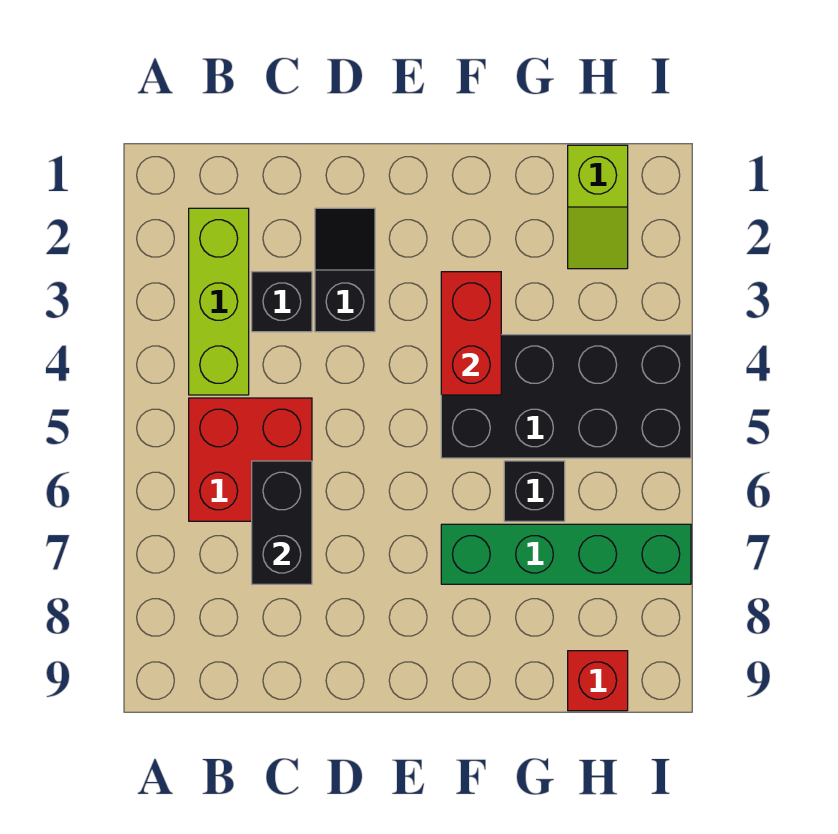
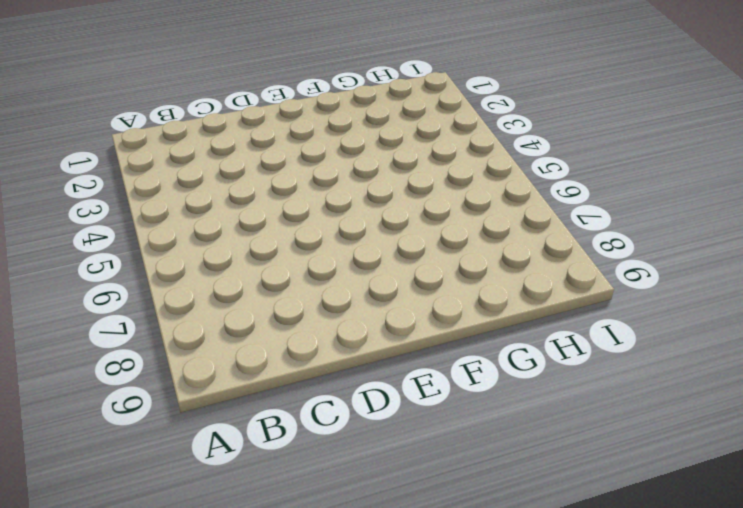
none -> lime brick B2:B4 level 1
none -> red brick B5:C6 level 1

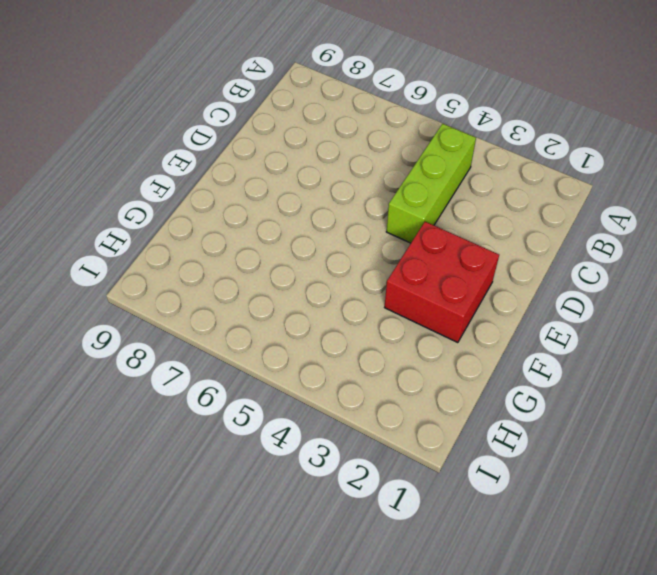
lime brick B4:D4 level 1 -> lime brick B2:B4 level 1
red brick E2:F3 level 1 -> red brick B5:C6 level 1
none -> black brick C3 level 1
none -> black slope D2:D3 level 1 top 3

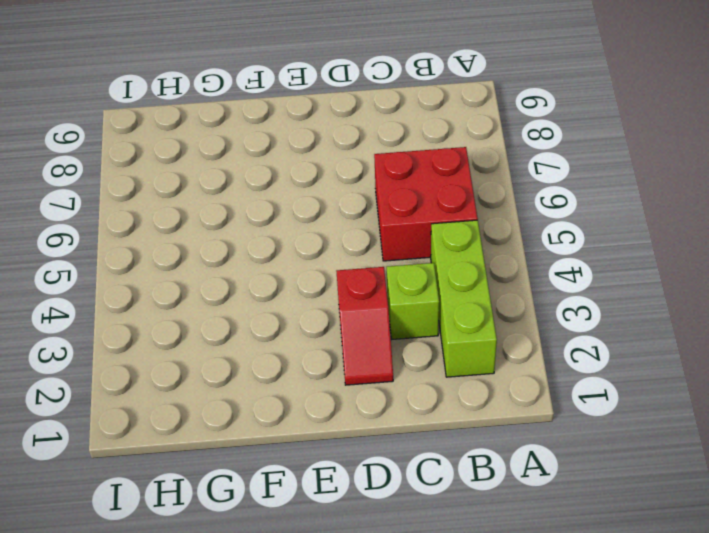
lime brick C3 level 1 -> black brick C3 level 1
red slope D2:D3 level 1 top 3 -> black slope D2:D3 level 1 top 3
none -> black brick F4:I5 level 1
none -> green brick F7:I7 level 1

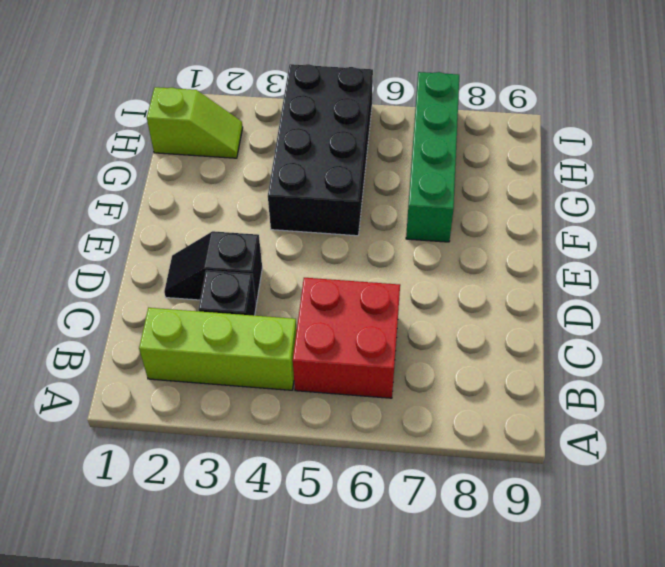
none -> black brick G6 level 1
none -> red brick H9 level 1

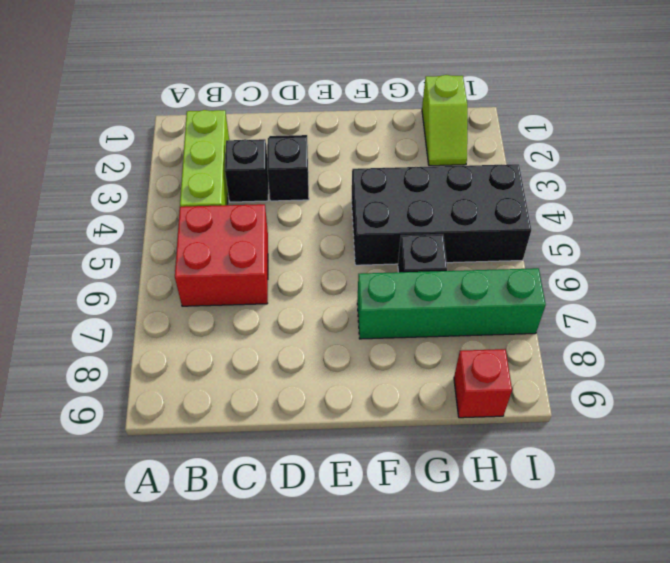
none -> black brick C6:C7 level 2
none -> red brick F3:F4 level 2

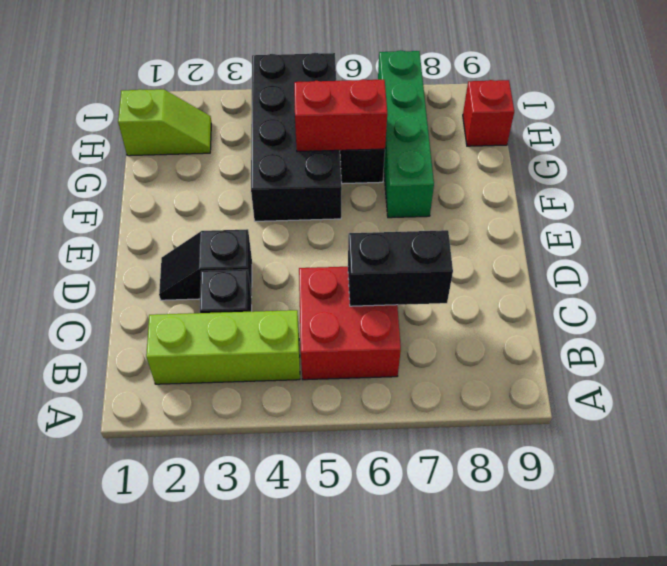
red brick G5:G6 level 2 -> red brick F3:F4 level 2

